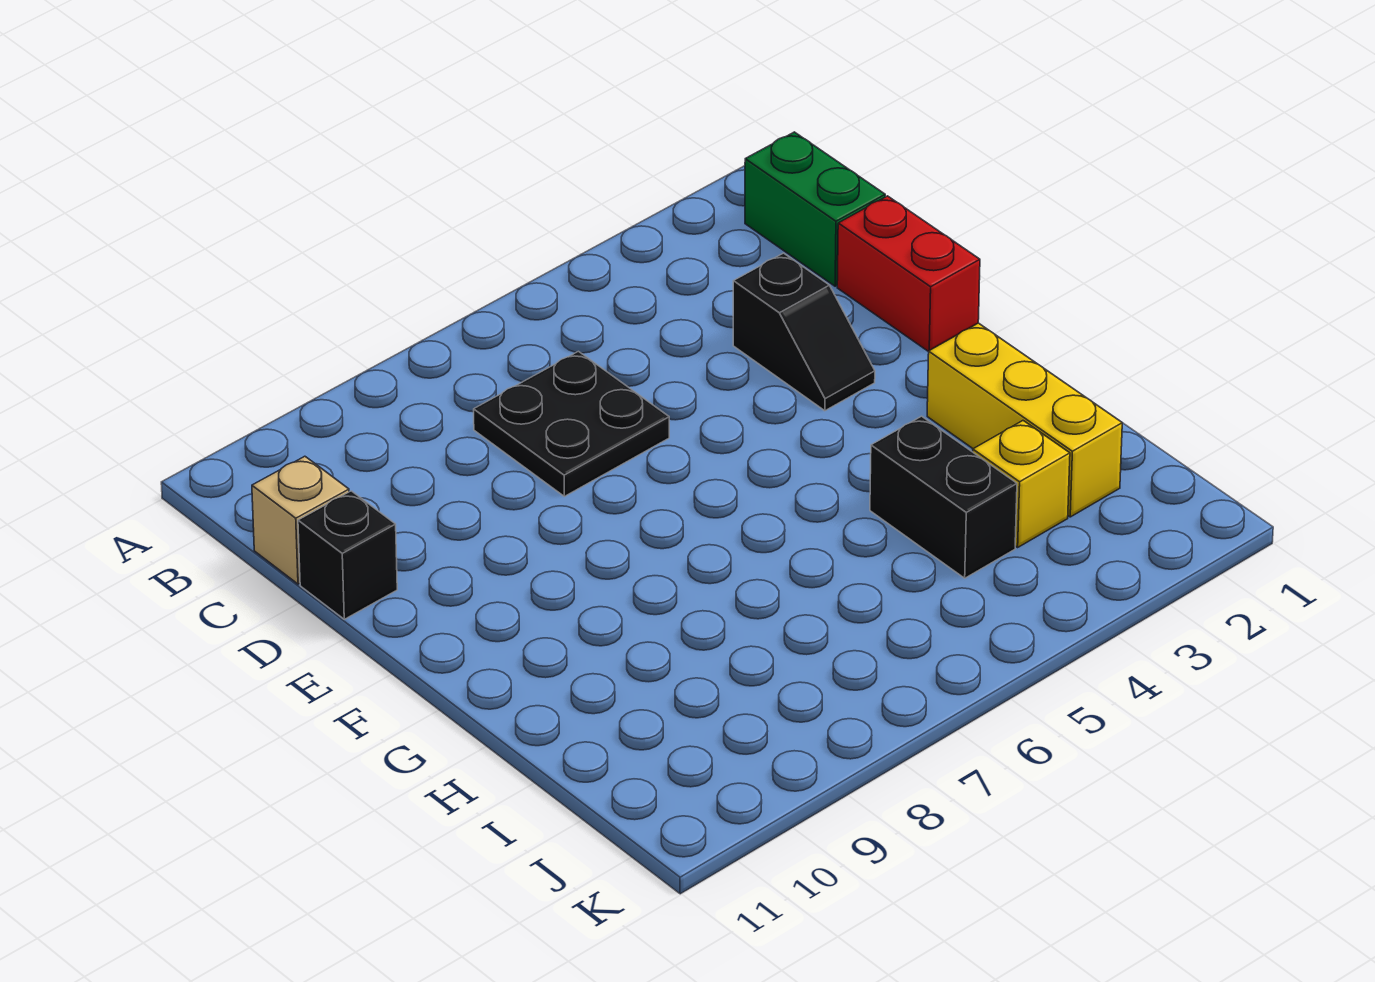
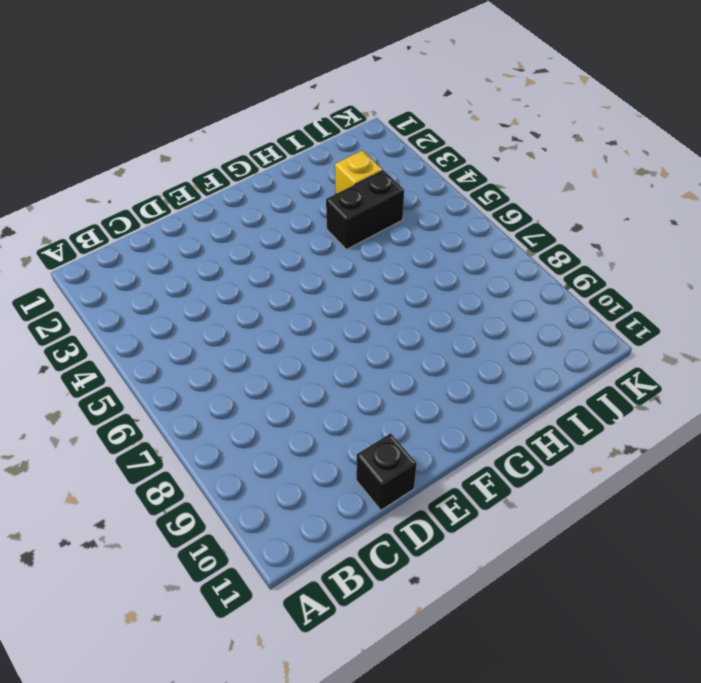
none -> green brick B1:C1 level 1
none -> black plate C6:D7 level 1

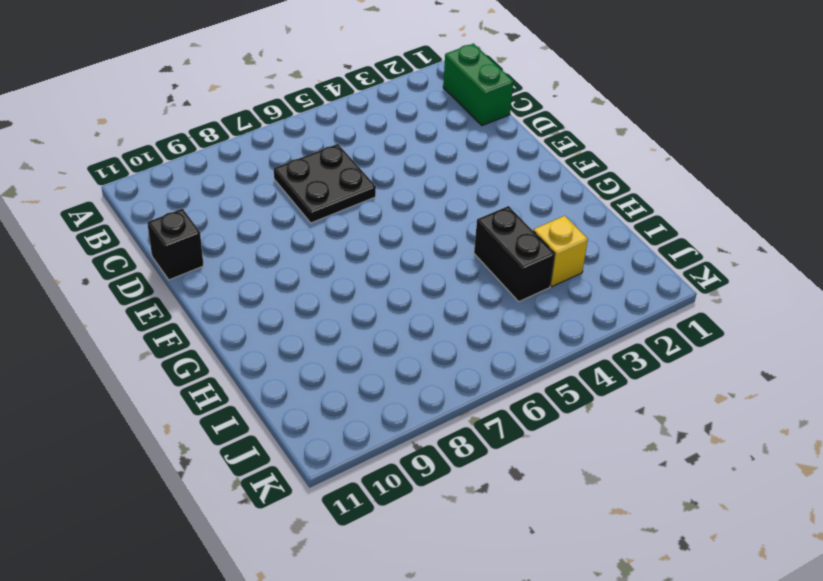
none -> tan brick C11 level 1
none -> red brick D1:E1 level 1

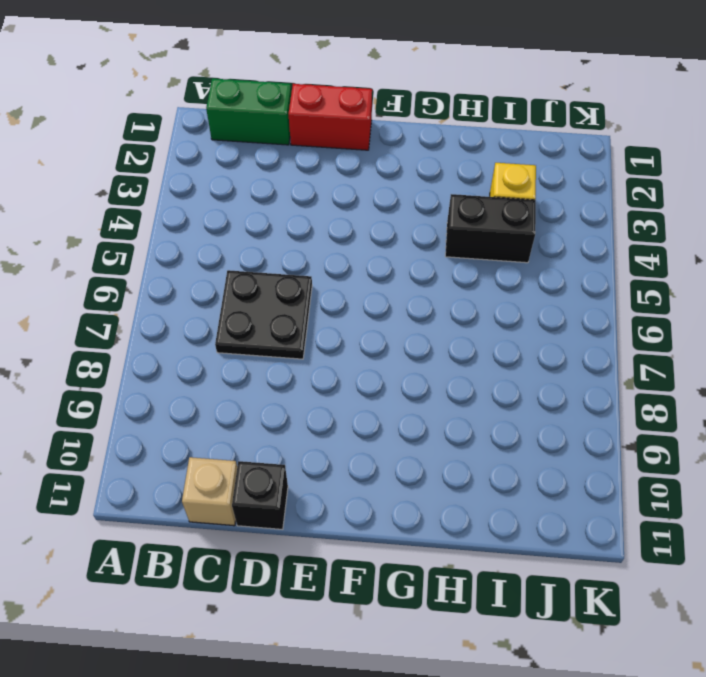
none -> black slope D3:E3 level 1 top D
none -> yellow brick G2:I2 level 1

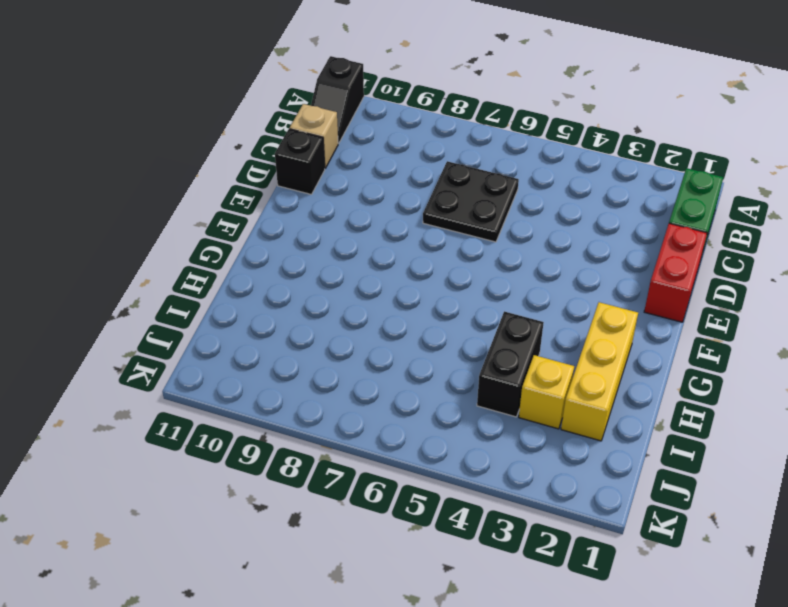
black slope A11:B11 level 1 top A -> black slope D3:E3 level 1 top D

